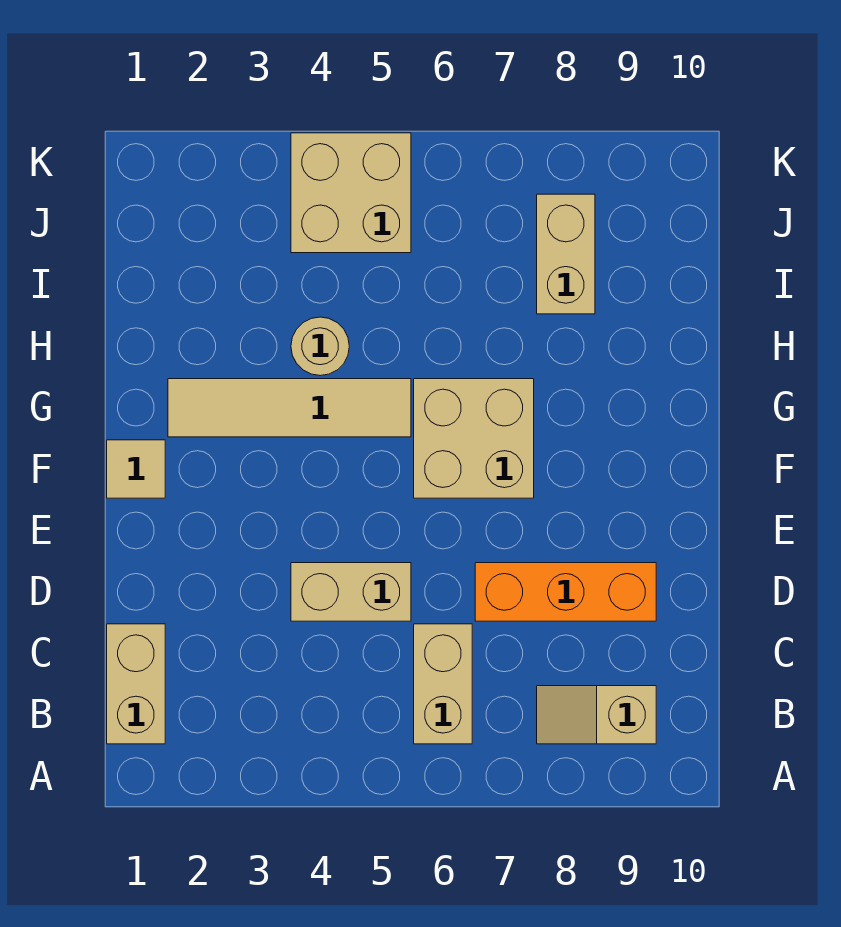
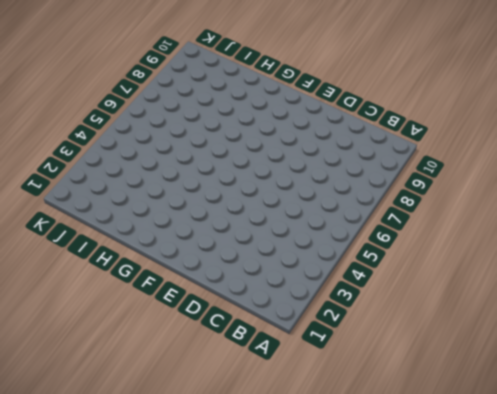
none -> tan brick B1:C1 level 1
none -> tan brick B6:C6 level 1

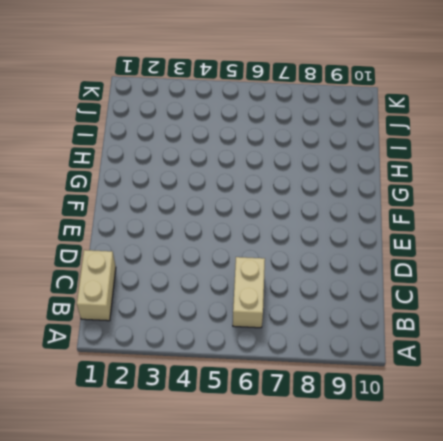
none -> tan slope B8:B9 level 1 top 9
none -> tan brick D4:D5 level 1

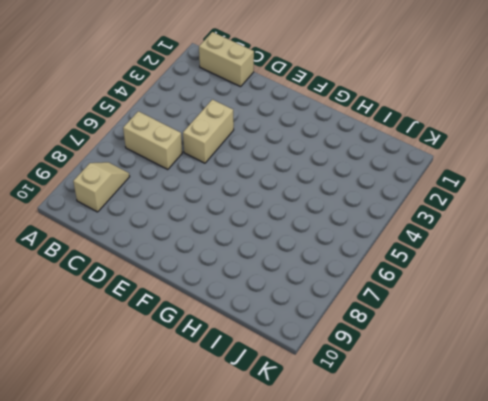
none -> orange brick D7:D9 level 1
none -> tan tile F1 level 1

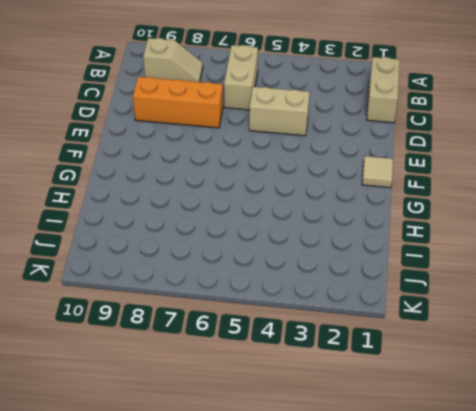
none -> tan brick F6:G7 level 1
none -> tan tile G2:G5 level 1

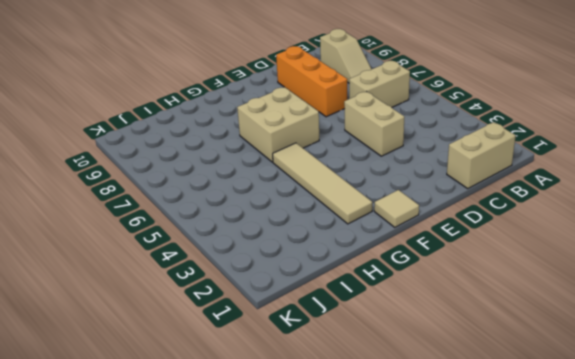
none -> tan round brick H4 level 1
none -> tan brick I8:J8 level 1

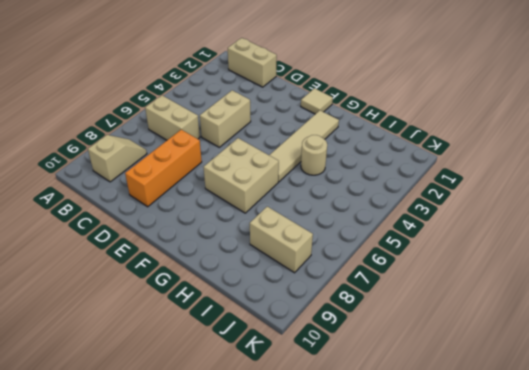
none -> tan brick J4:K5 level 1

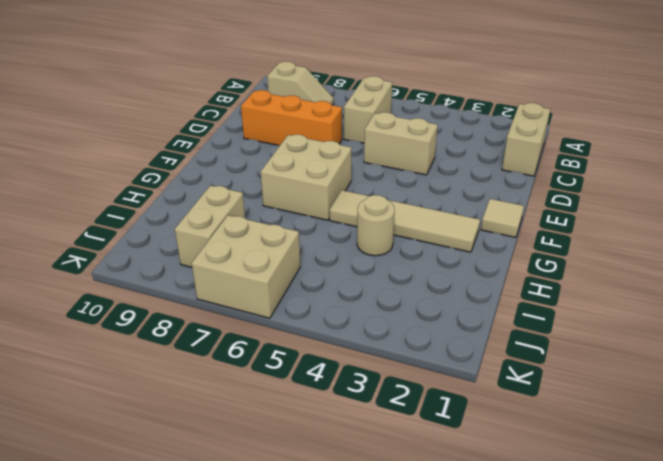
tan brick J6:K7 level 1 -> tan brick J4:K5 level 1

